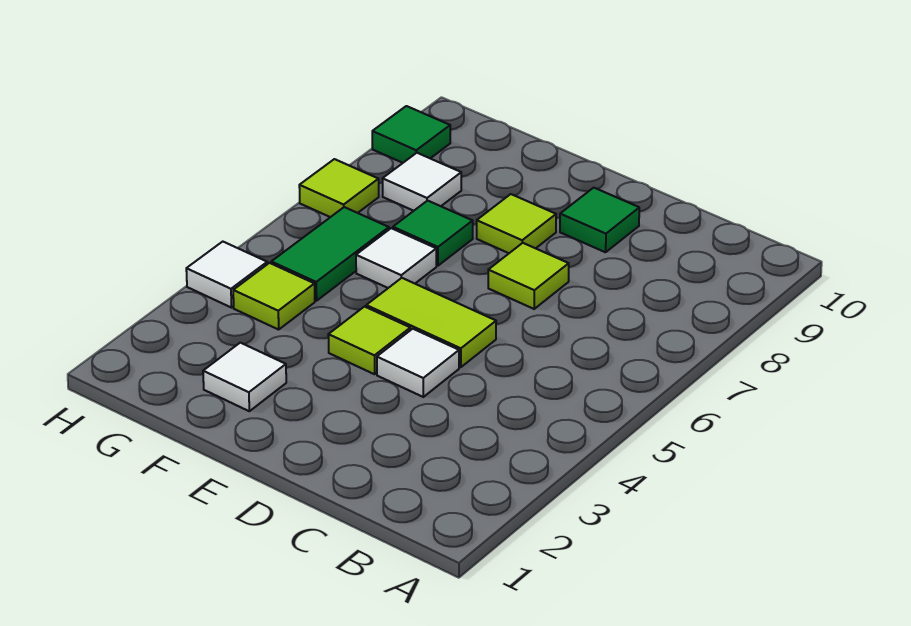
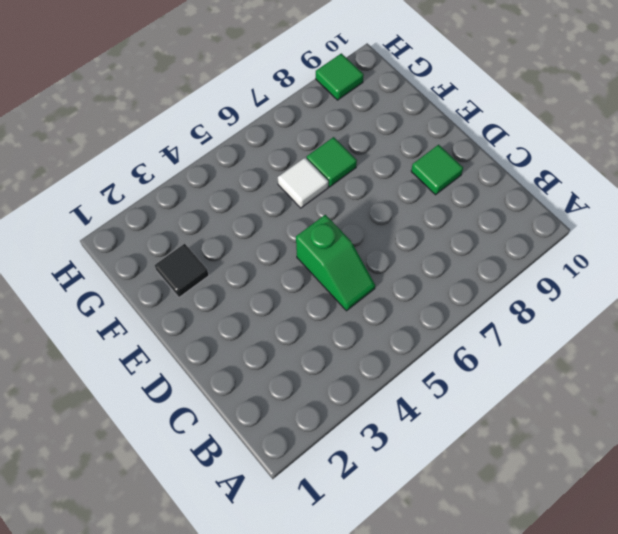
green slope C5:D5 level 1 top D -> lime tile D5:E5 level 1
black tile F2 level 1 -> white tile F2 level 1
none -> white tile D4 level 1
none -> lime tile D7 level 1
none -> lime tile E4 level 1

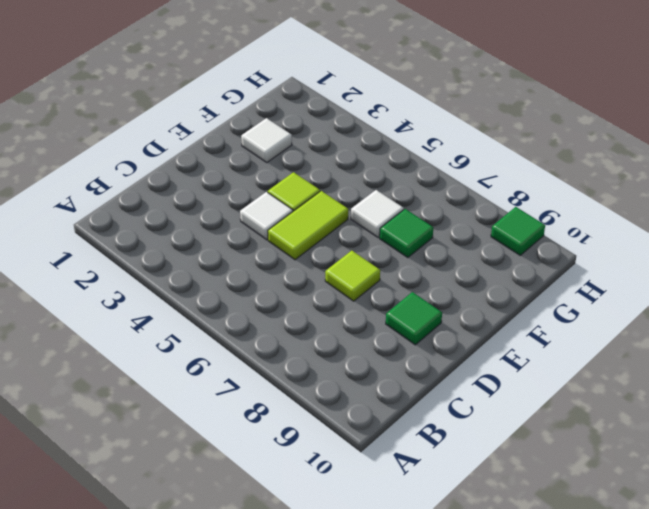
none -> lime tile E8 level 1
none -> lime tile G4 level 1
none -> green tile G5:G6 level 1

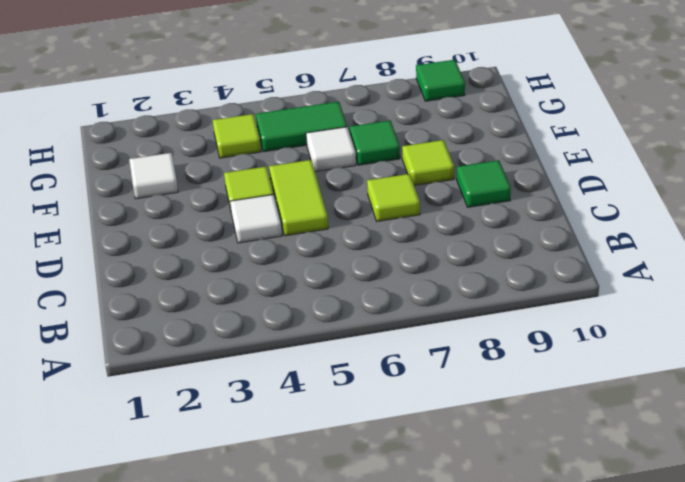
none -> white tile G8 level 1
none -> white tile H4 level 1
none -> lime tile H7 level 1

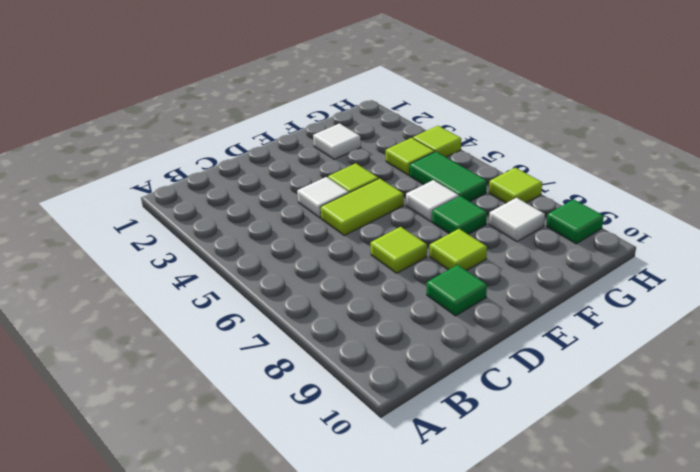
lime tile H4 level 1 -> white tile H4 level 1

